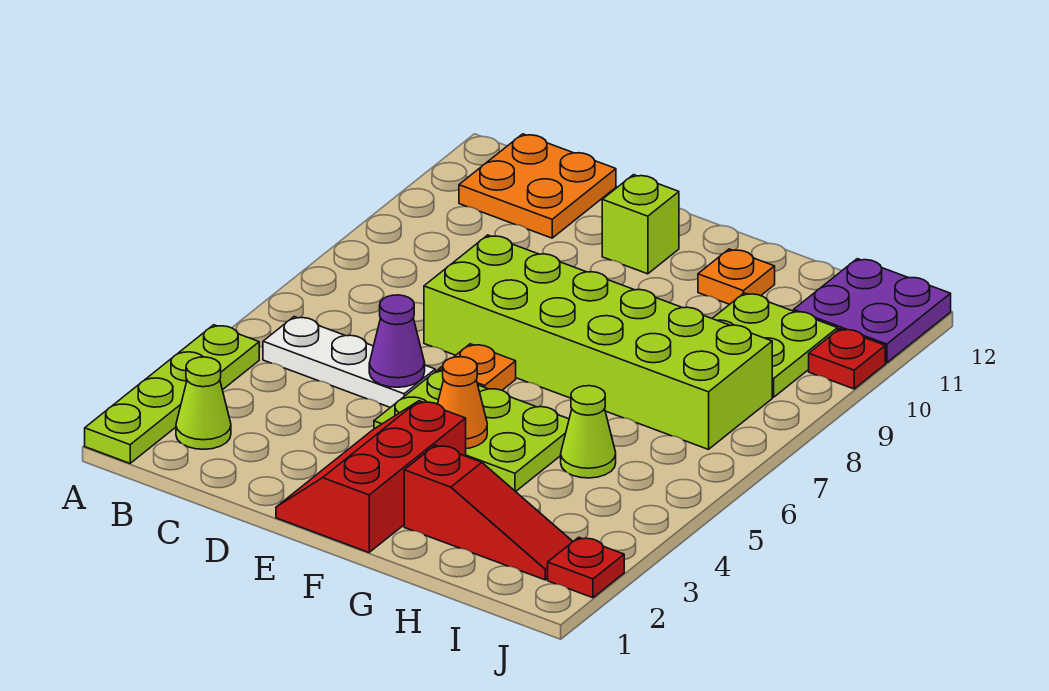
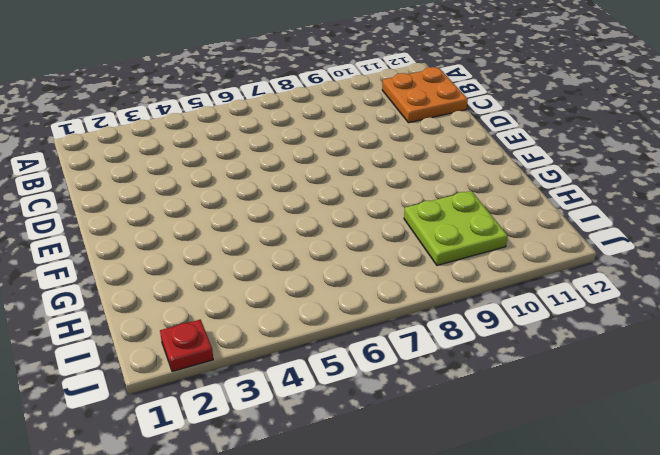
none -> lime plate A1:A4 level 1
none -> lime cone B2 level 1
none -> white plate B5:D5 level 1

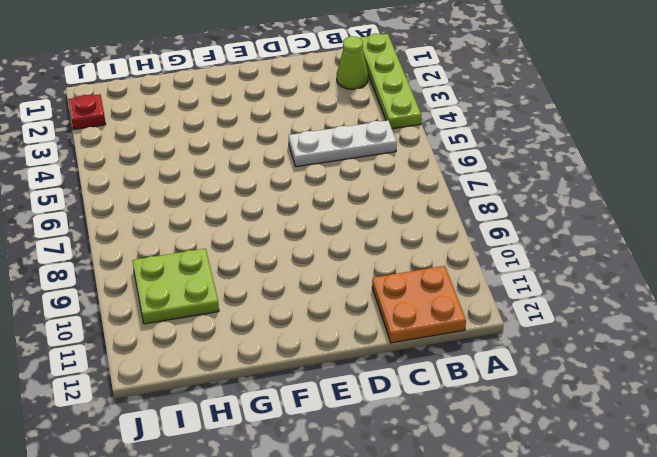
none -> lime brick D7:I8 level 1
none -> red slope E1:F3 level 1 top F
none -> lime plate E4:G5 level 1

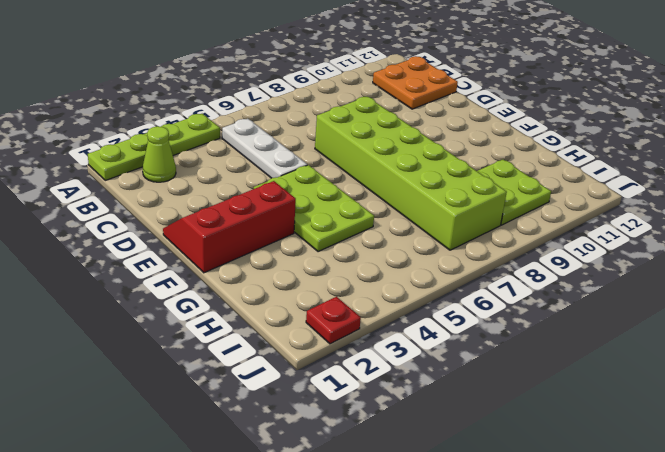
none -> orange plate E6 level 1
none -> lime brick E11 level 1
none -> red slope G2:I2 level 1 top G

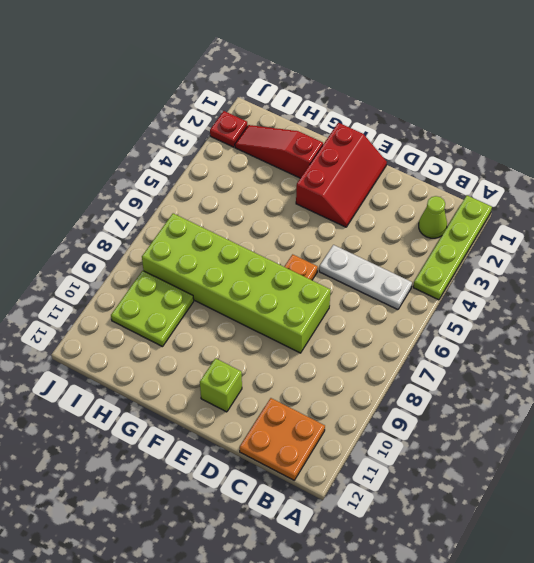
none -> lime plate E4:G5 level 1
none -> orange plate G11 level 1
none -> lime cone H5 level 1

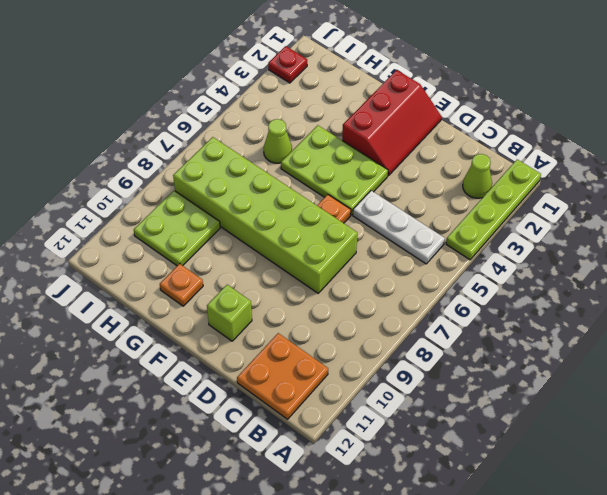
none -> red slope G2:I2 level 1 top G
none -> purple plate I11:J12 level 1
none -> red plate J10 level 1

